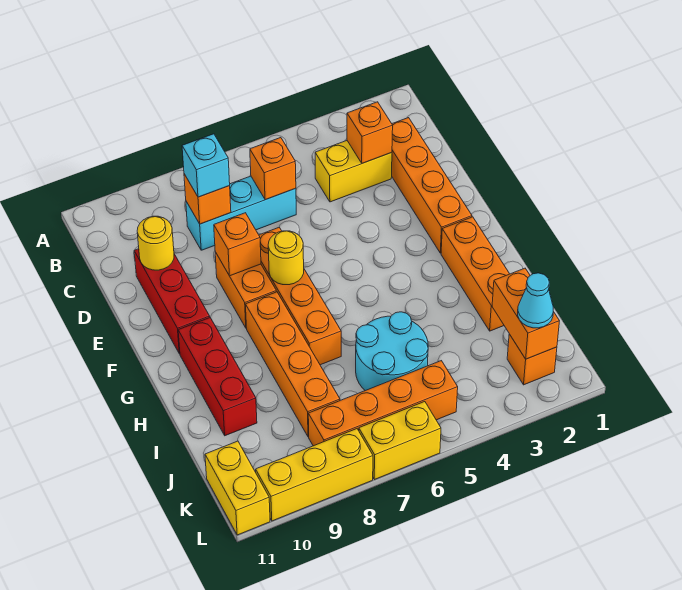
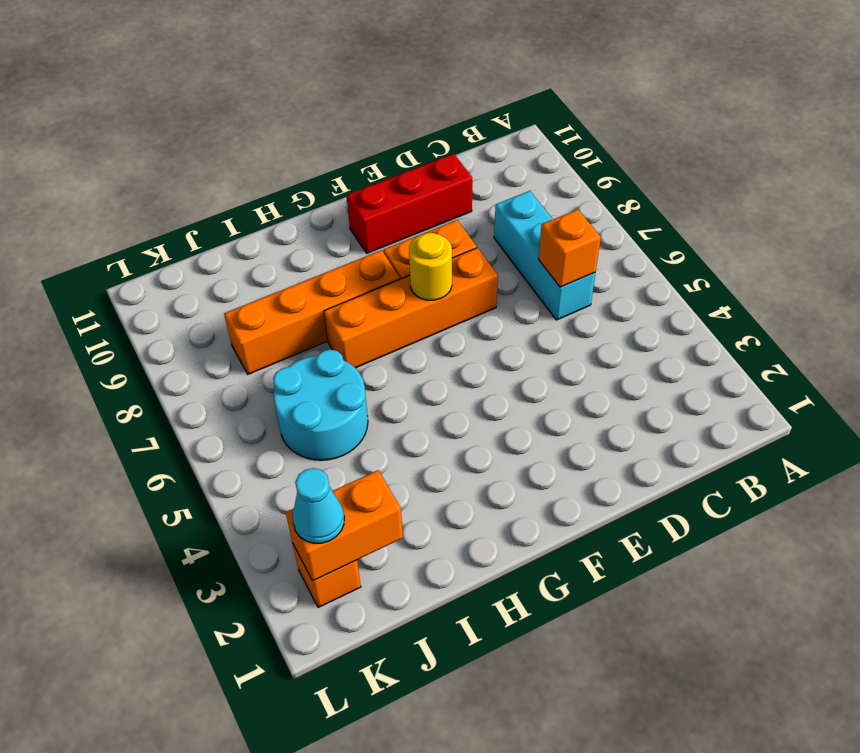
none -> orange brick C2:F2 level 1
none -> yellow brick C3:C4 level 1
none -> orange brick G2:I2 level 1

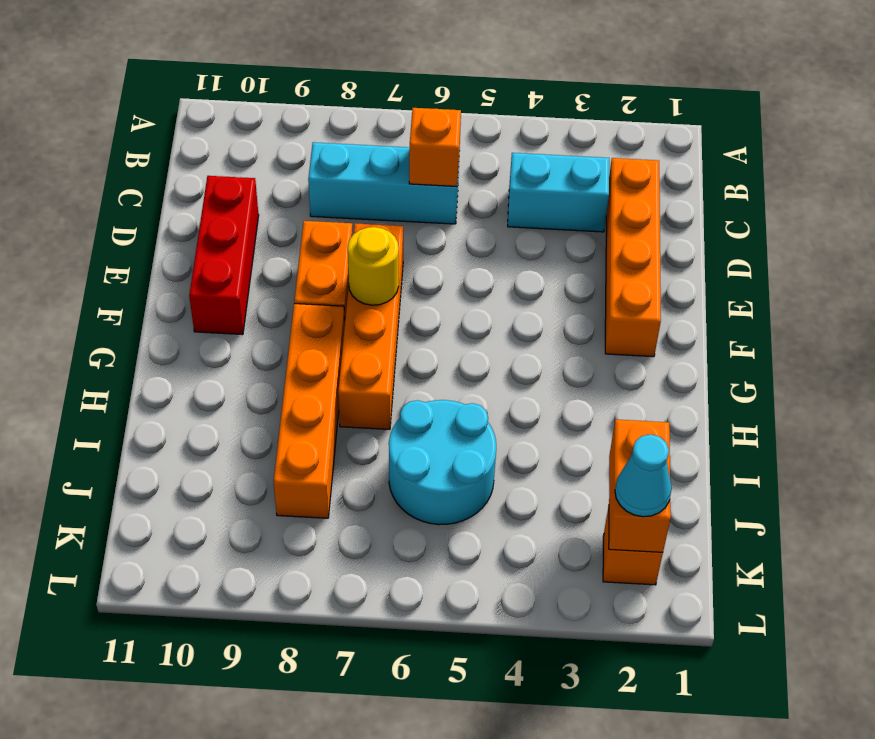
cyan brick C3:C4 level 1 -> yellow brick C3:C4 level 1
none -> orange brick G2:I2 level 1
none -> red brick G10:I10 level 1
none -> orange brick K5:K8 level 1

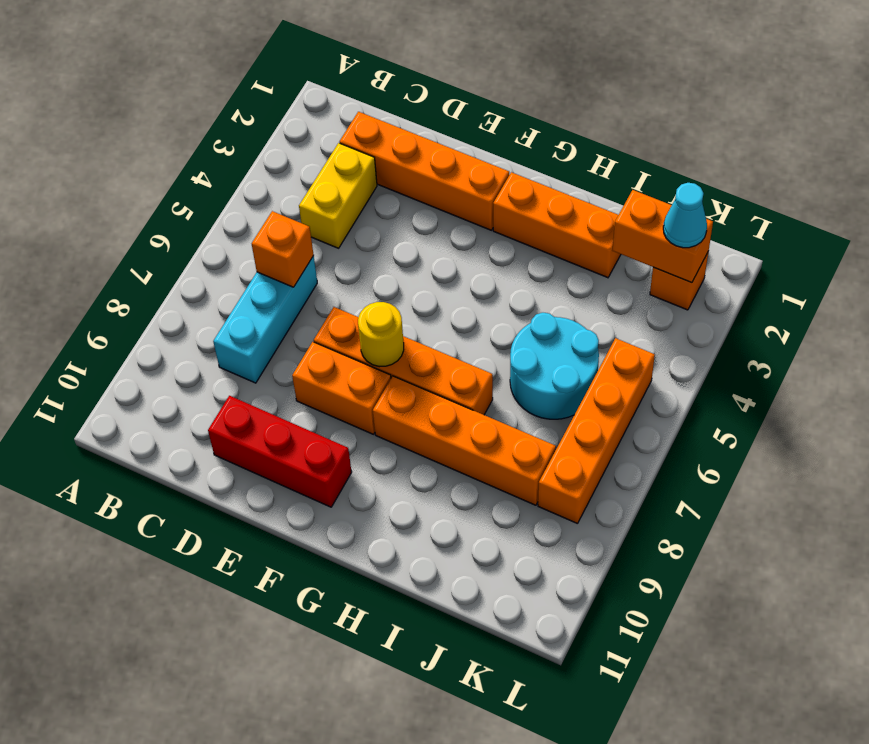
none -> red brick G10:I10 level 1
none -> yellow brick K11:L11 level 1
none -> yellow brick L6:L7 level 1

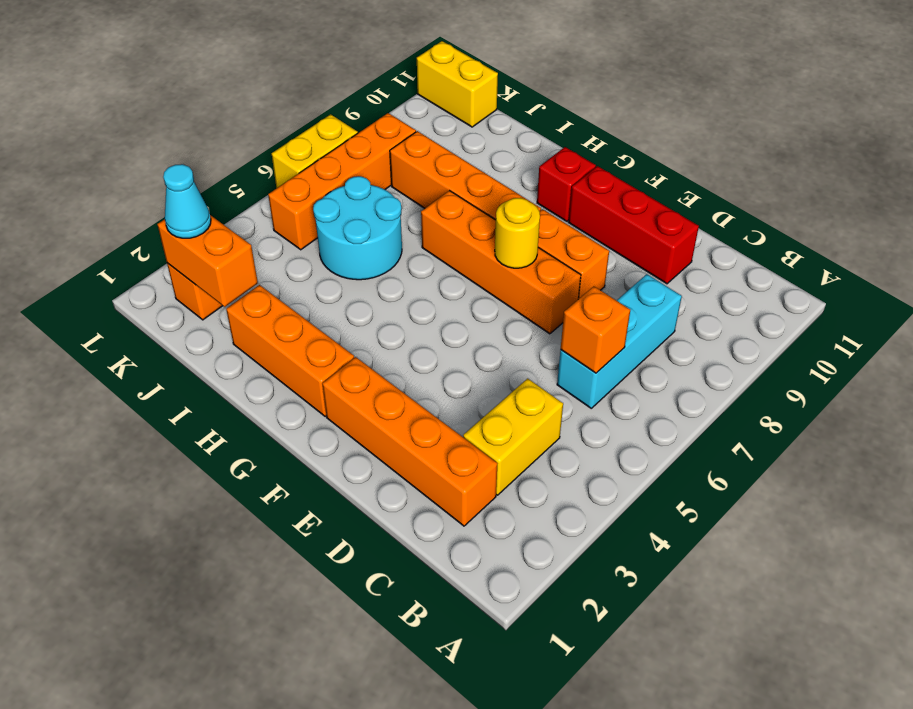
red brick G10 level 1 -> red brick G10:I10 level 1
none -> yellow brick L8:L10 level 1
none -> orange brick C3 level 2
none -> orange brick C8 level 2

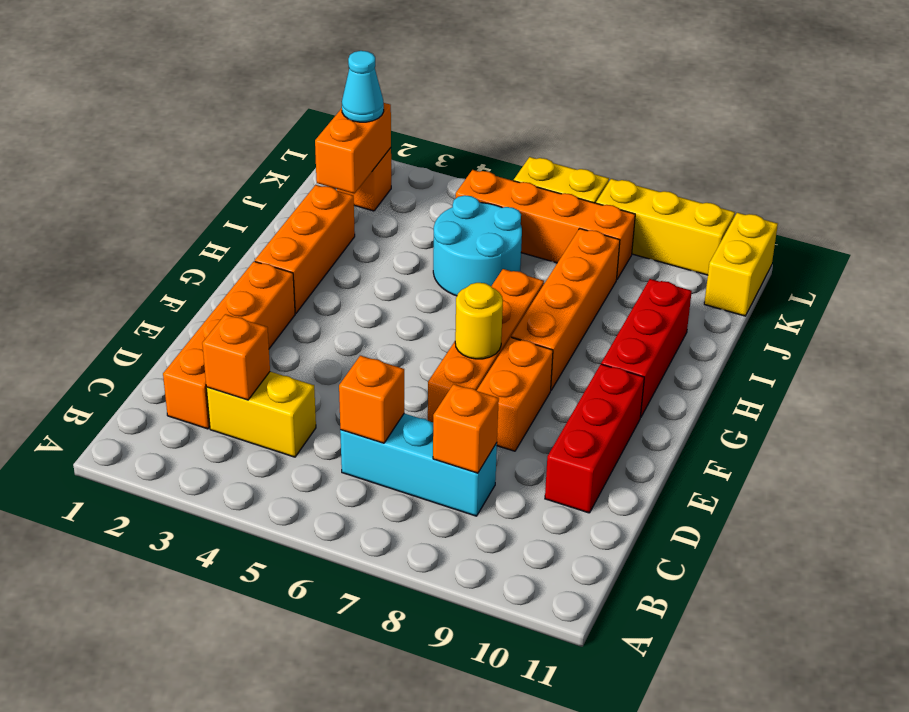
none -> yellow round brick D10 level 2
none -> orange brick E8 level 2
none -> cyan brick C8 level 3

